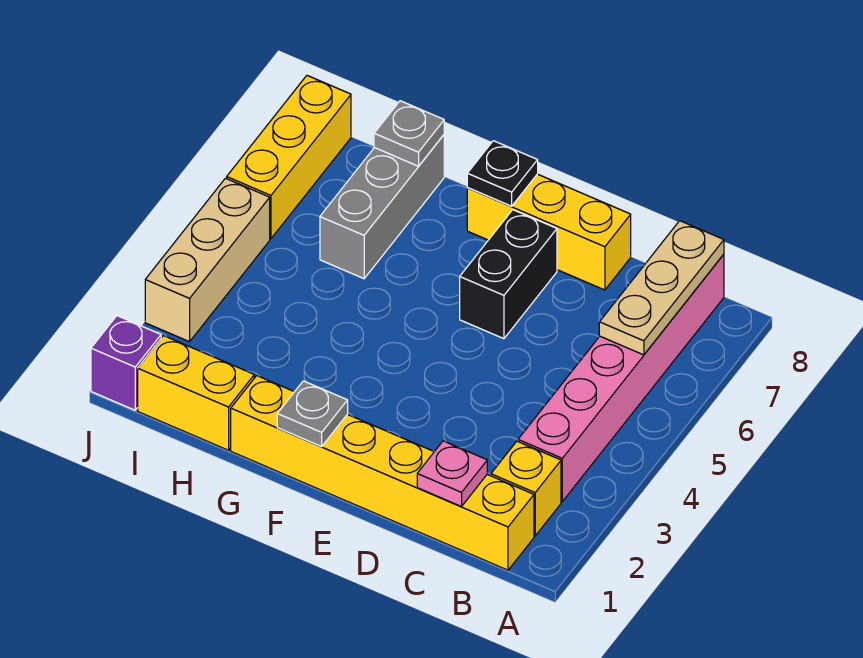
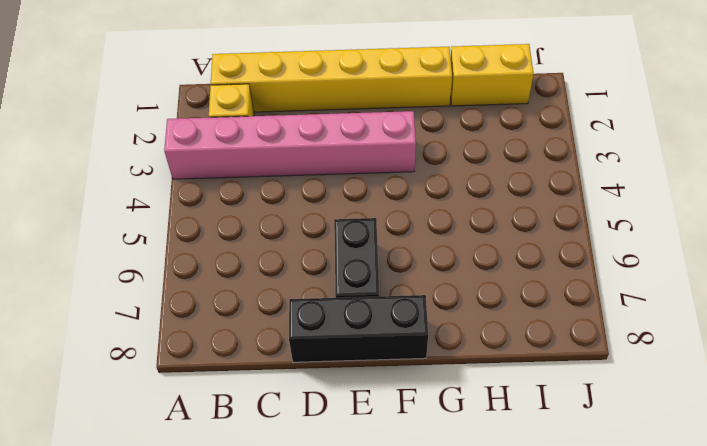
pink brick A3:F3 level 1 -> pink brick B3:B8 level 1
black brick D8:F8 level 1 -> yellow brick D8:F8 level 1
none -> grey brick H6:H8 level 1
none -> purple brick J1 level 1
none -> tan brick J3:J5 level 1

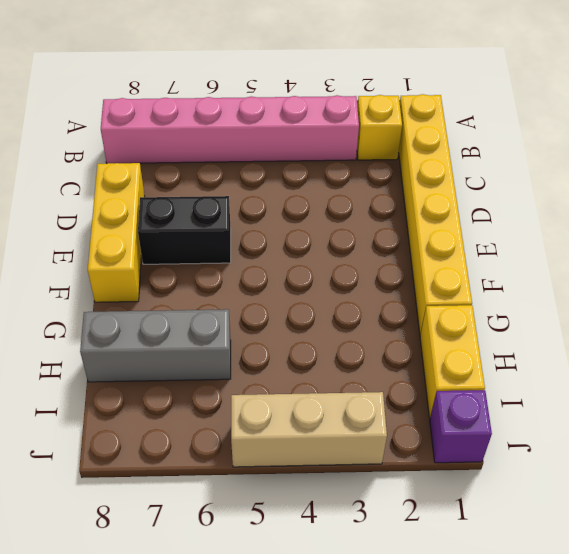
none -> yellow brick J6:J8 level 1
none -> tan plate B6:B8 level 2
none -> pink plate C1 level 2

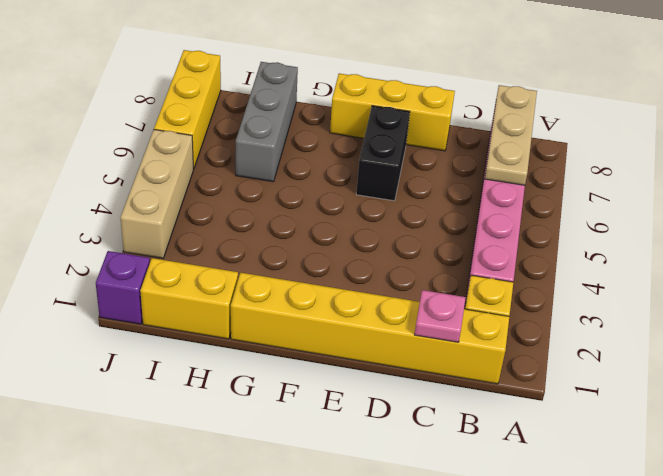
none -> grey plate F1 level 2
none -> black plate F8 level 2
none -> grey plate H8 level 2

